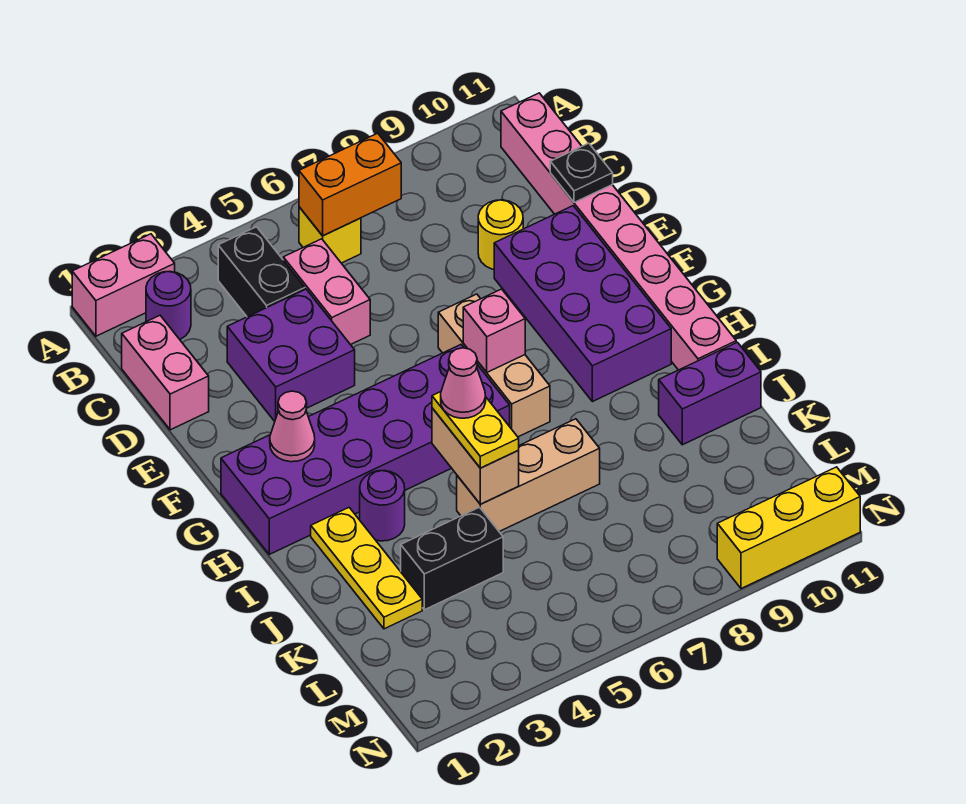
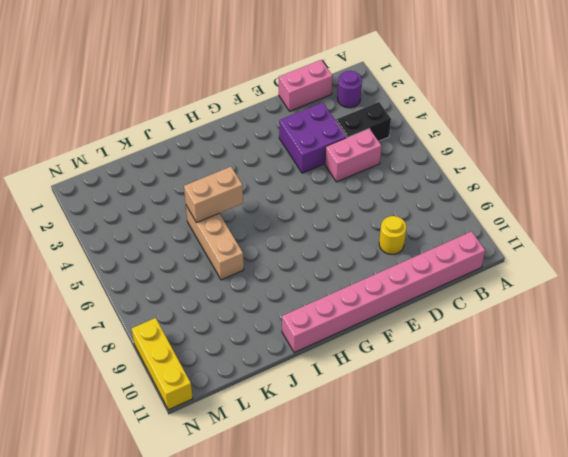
none -> pink brick A1:A2 level 1
none -> yellow brick B6 level 1
none -> purple brick E9:H10 level 1

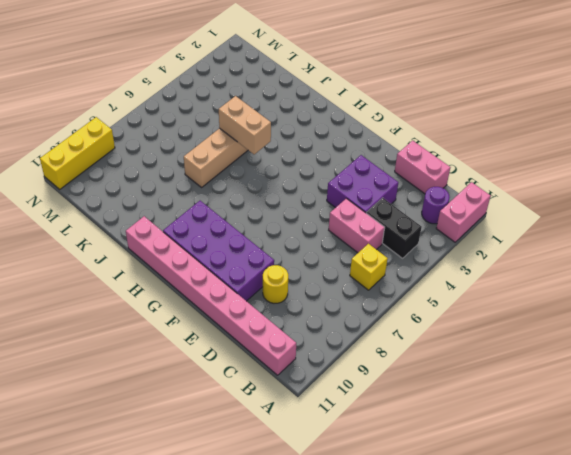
none -> tan brick F7:H7 level 1
none -> purple brick G1:H6 level 1
none -> yellow plate I2:K2 level 1

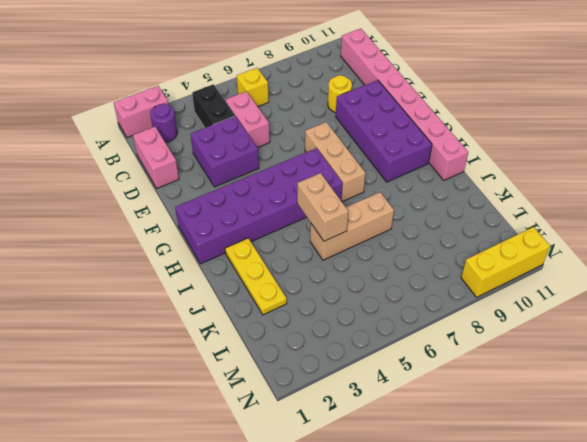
none -> purple round brick I3 level 1
none -> purple brick J10:J11 level 1
none -> black brick K3:K4 level 1

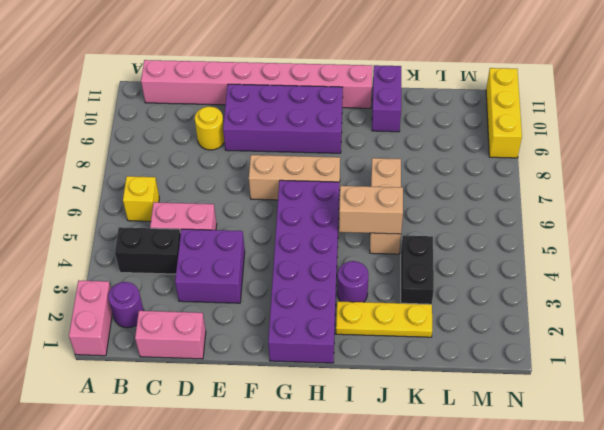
none -> orange brick B6:B7 level 2
none -> black plate D11 level 2
none -> pink cone G2 level 2

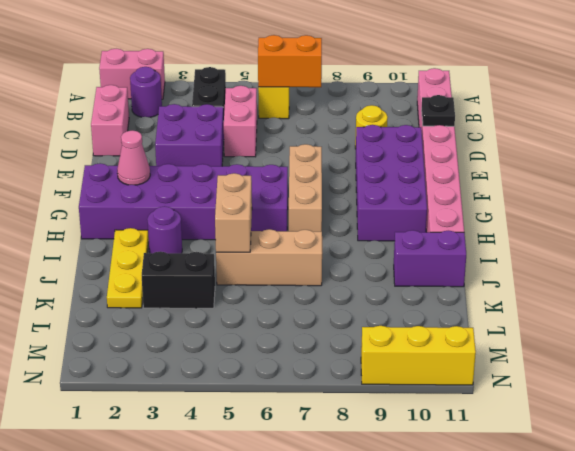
none -> pink brick G7 level 2
none -> yellow plate I5:J5 level 3
none -> pink cone I5 level 4

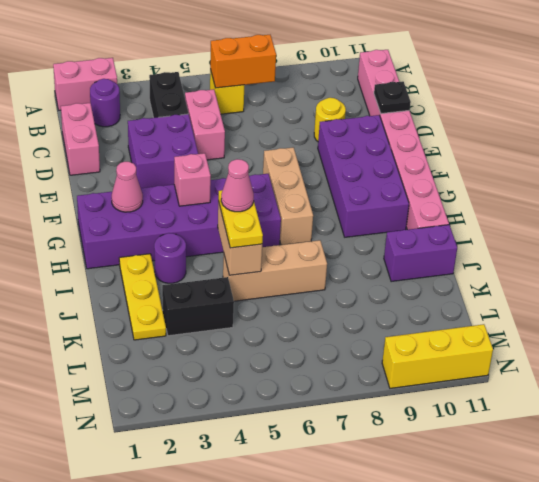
pink brick G4 level 2 -> pink brick G7 level 2

